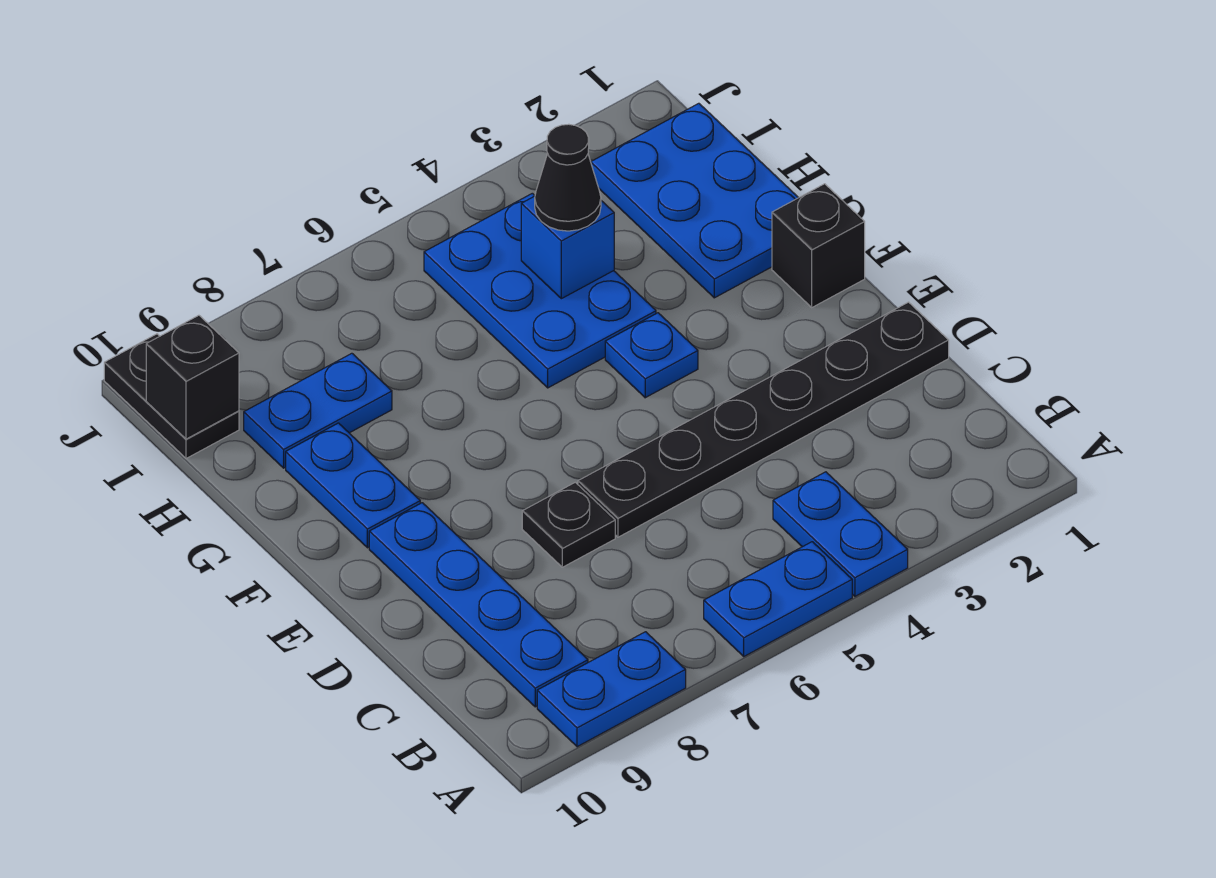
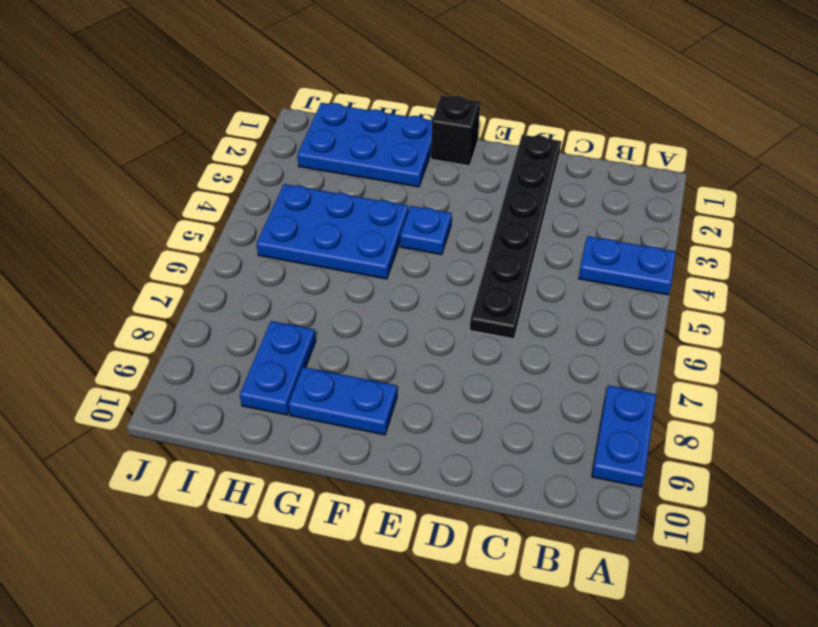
none -> blue plate A5:A6 level 1
none -> blue plate B9:E9 level 1
none -> black plate D7 level 1

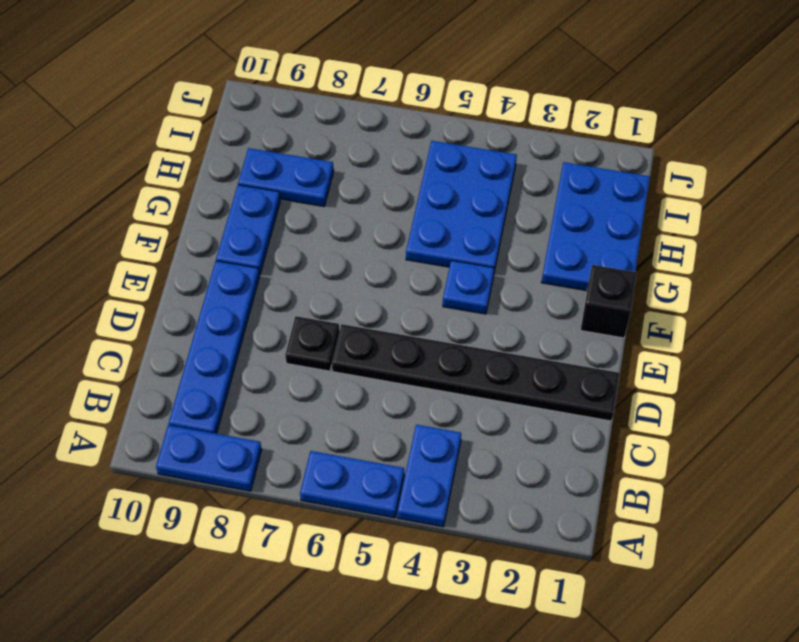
none -> black plate I10:J10 level 1
none -> blue brick H4 level 2
none -> black brick I10 level 2

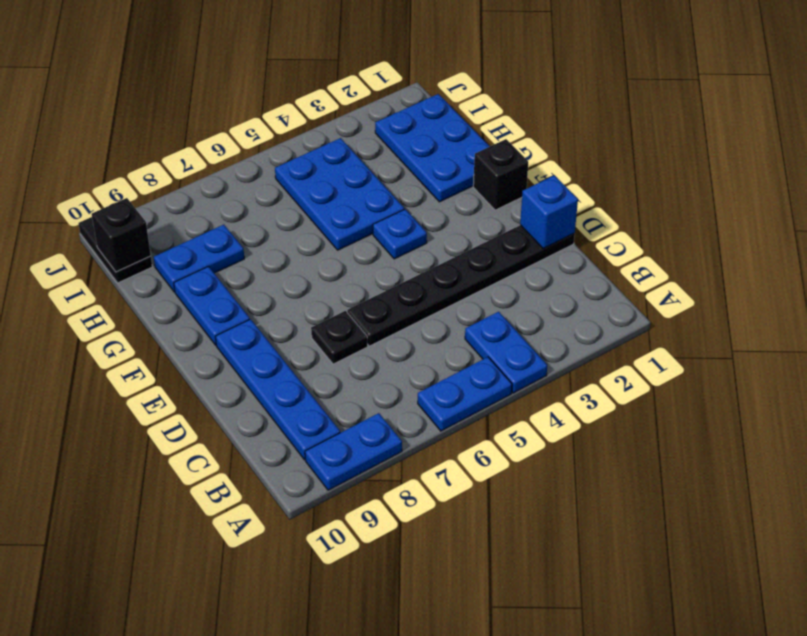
blue brick D1 level 2 -> blue brick H4 level 2
none -> black cone H4 level 3

